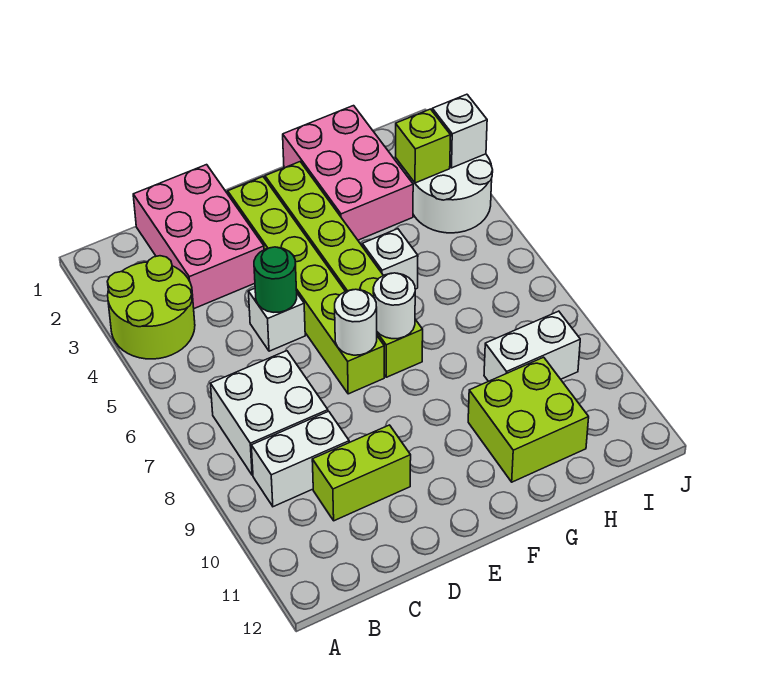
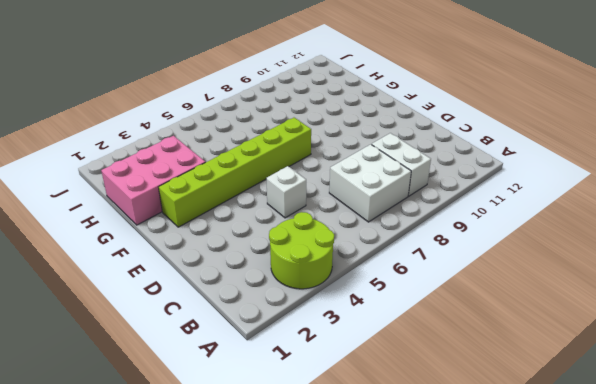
none -> pink brick C1:D3 level 1
none -> lime brick C10:D10 level 1
none -> lime brick E2:E7 level 1

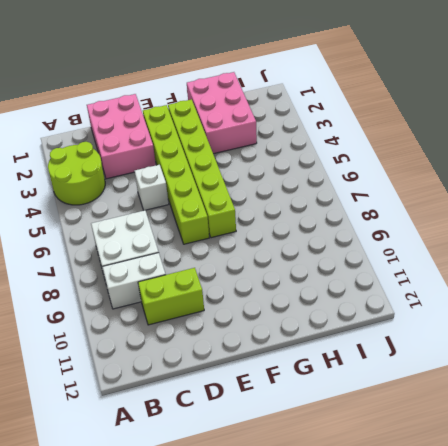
none -> white brick G5 level 1
none -> lime brick G10:H11 level 1
none -> white brick H9:I9 level 1

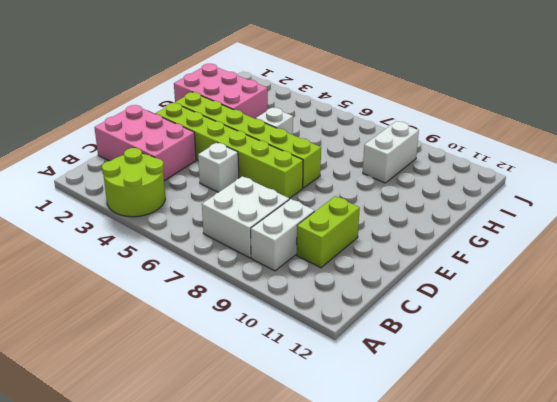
none -> lime brick G10:H11 level 1
none -> white round brick I3:J4 level 1
none -> green round brick D5 level 2

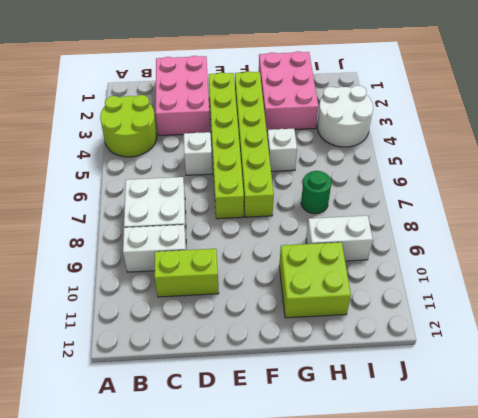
green round brick H7 level 1 -> green round brick D5 level 2
none -> white round brick E7 level 2
none -> white round brick F7 level 2
none -> lime brick I3 level 2

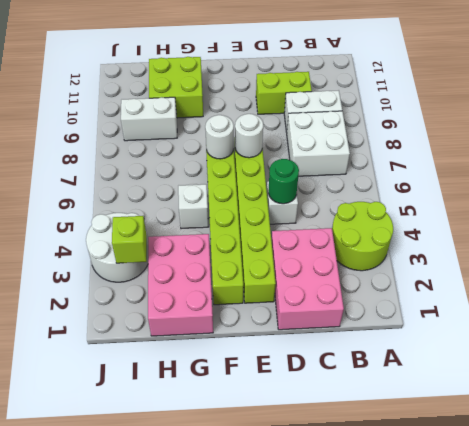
none -> white brick J3 level 2

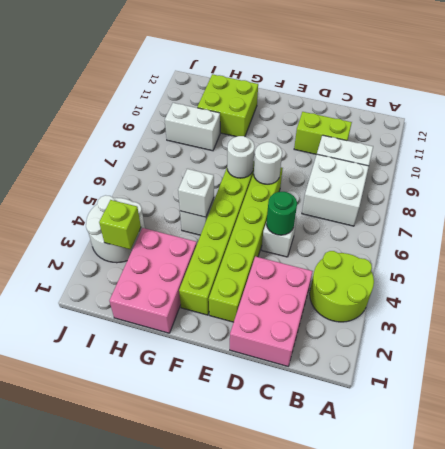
white brick G5 level 2 -> white brick J3 level 2

